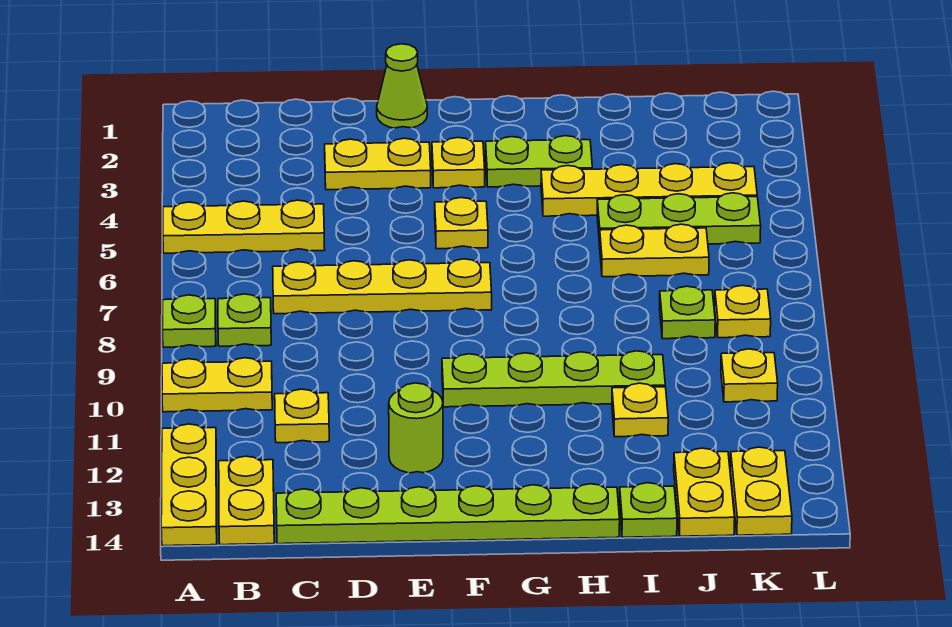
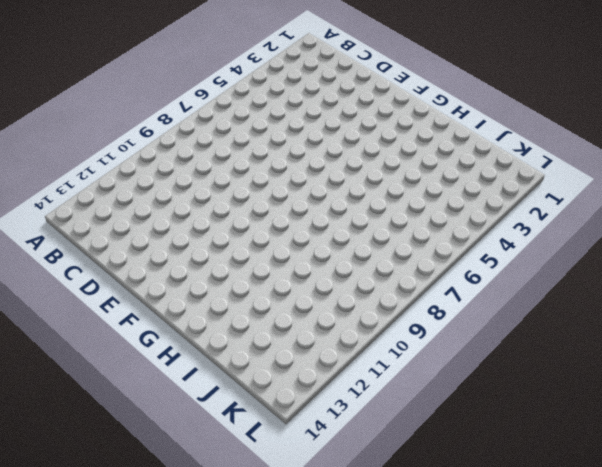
none -> yellow plate A5:C5 level 1
none -> lime plate A8 level 1
none -> yellow plate A10:B10 level 1

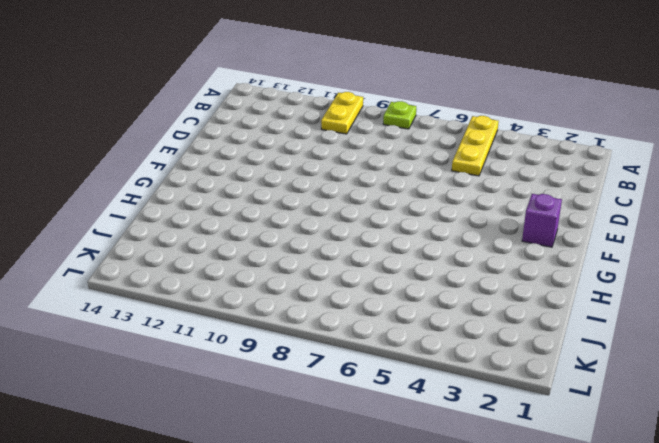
purple brick F2 level 1 -> none
none -> yellow plate A12:A14 level 1
none -> lime plate B8 level 1
none -> yellow plate B13:B14 level 1

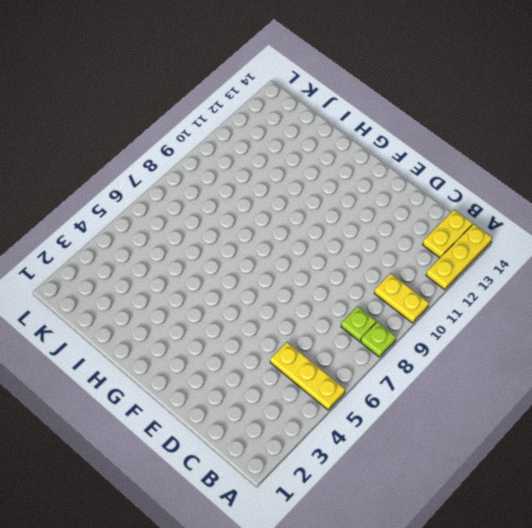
none -> yellow plate C7:F7 level 1
none -> yellow plate C11 level 1
none -> lime plate C14:H14 level 1

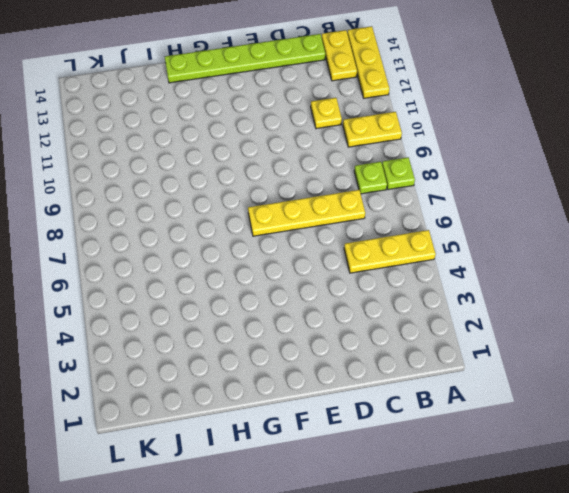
none -> yellow plate D3:E3 level 1
none -> lime cone E1 level 1
none -> lime round brick E12 level 1

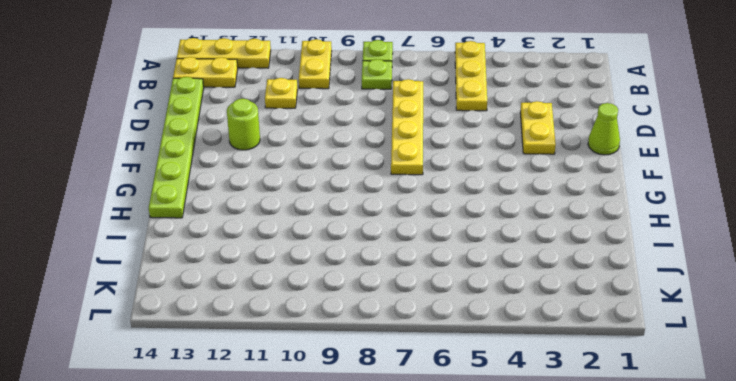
none -> yellow plate F3 level 1
none -> yellow plate F5 level 1
none -> lime plate F10:I10 level 1

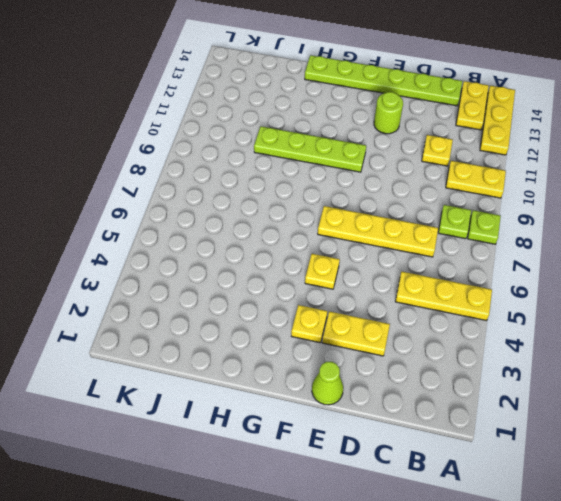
none -> lime plate G3:H3 level 1
none -> yellow plate H4:K4 level 1
none -> lime plate I5:K5 level 1

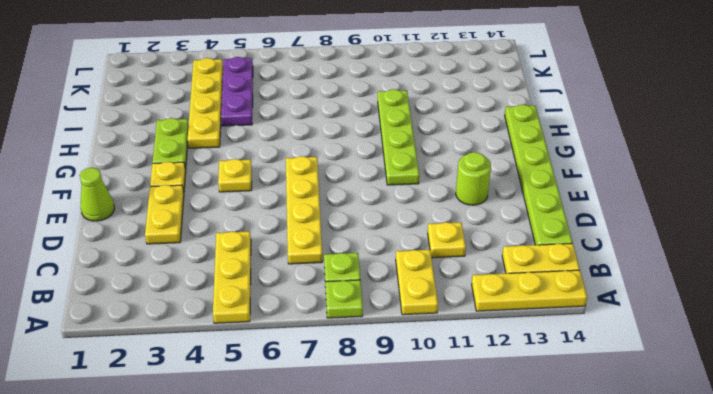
purple plate I5:K5 level 1 -> lime plate I5:K5 level 1
none -> yellow plate I6:J6 level 1
none -> yellow plate I11 level 1
none -> lime plate I14 level 1

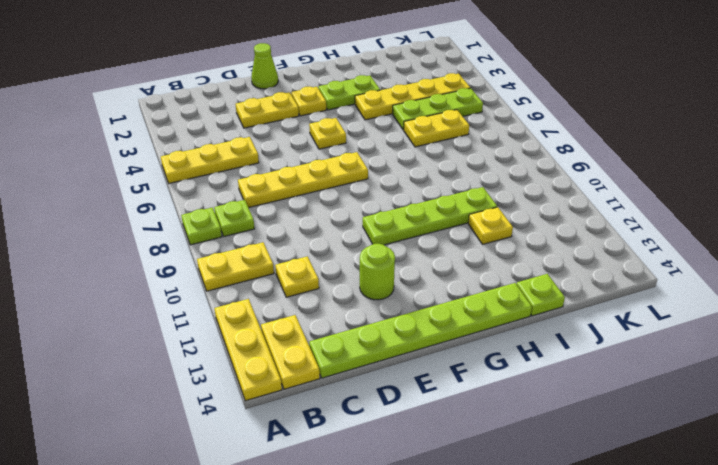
none -> lime plate J8 level 1
none -> yellow plate J13:J14 level 1
none -> yellow plate K8 level 1

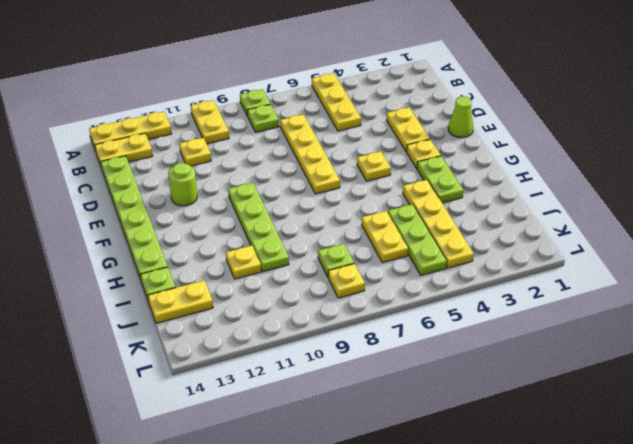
none -> yellow plate K10 level 1
none -> yellow plate K13:K14 level 1

